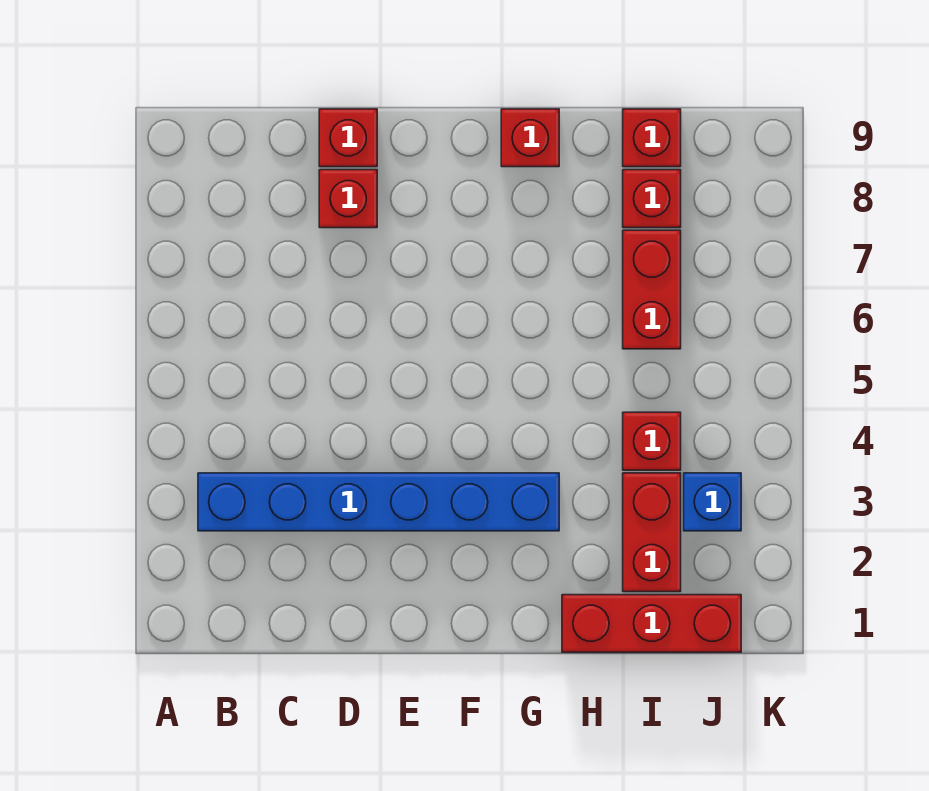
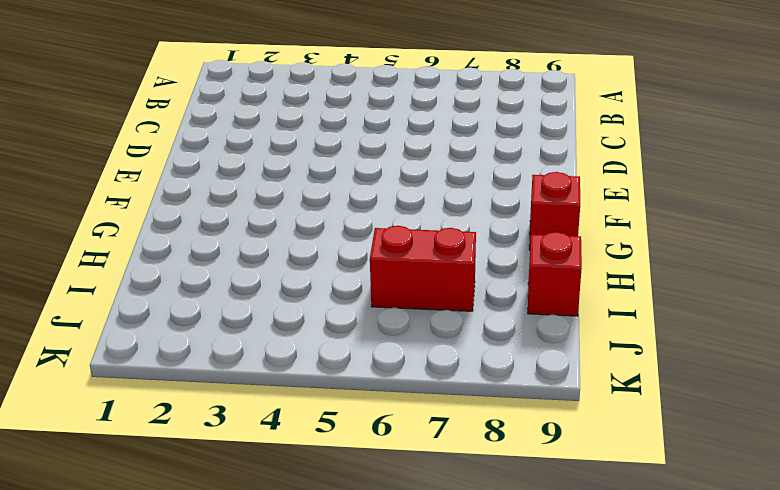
none -> blue brick B3:G3 level 1
none -> red brick D8 level 1

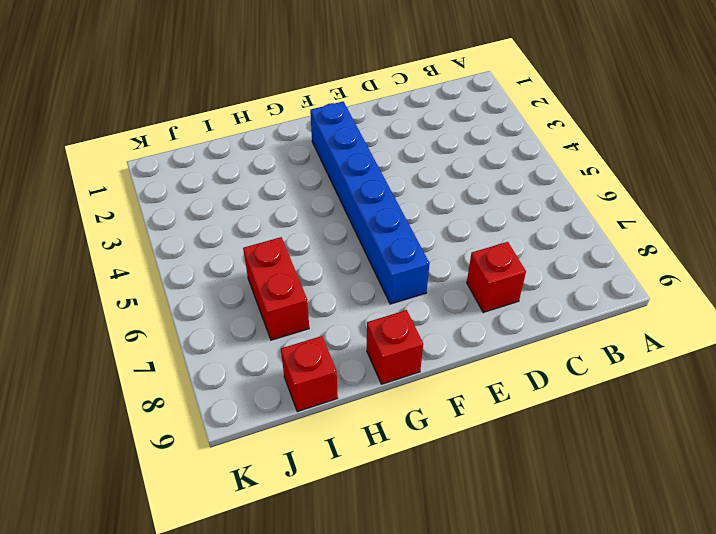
blue brick F2:F7 level 1 -> blue brick B3:G3 level 1
none -> red brick D9 level 1
none -> red brick H1:J1 level 1

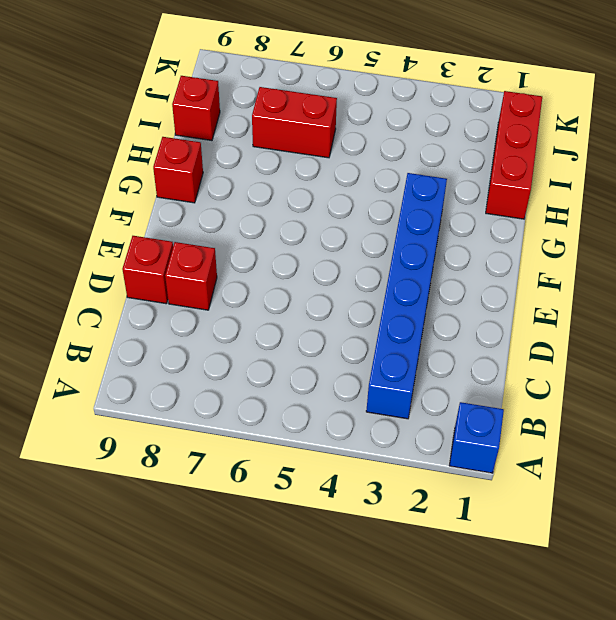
blue brick A1 level 1 -> blue brick J3 level 1
none -> red brick I2:I3 level 1
none -> red brick I4 level 1

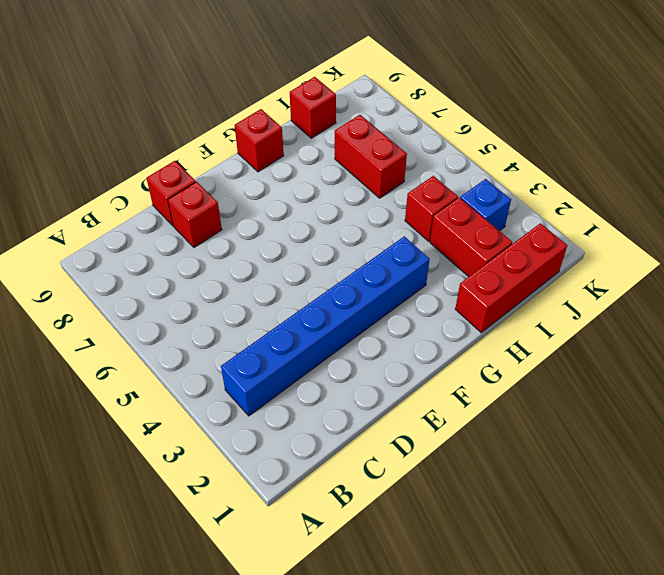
none -> red brick I8 level 1

